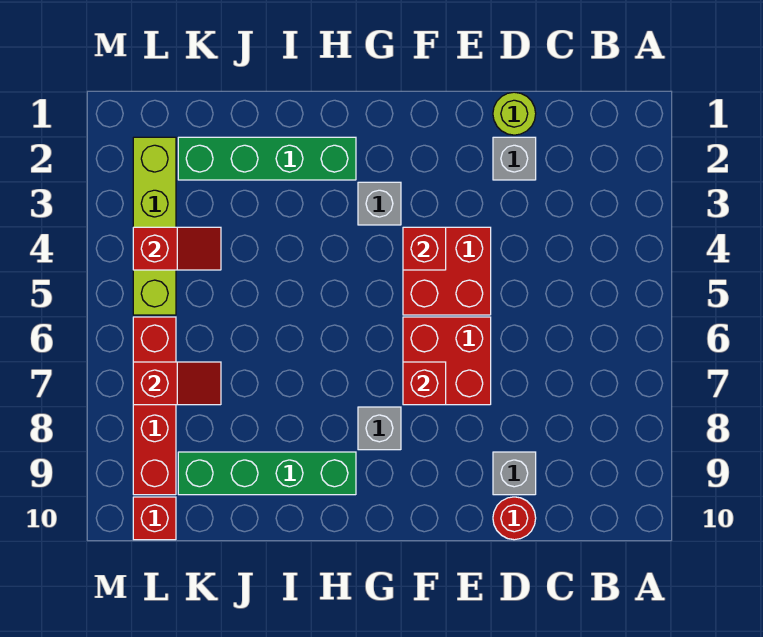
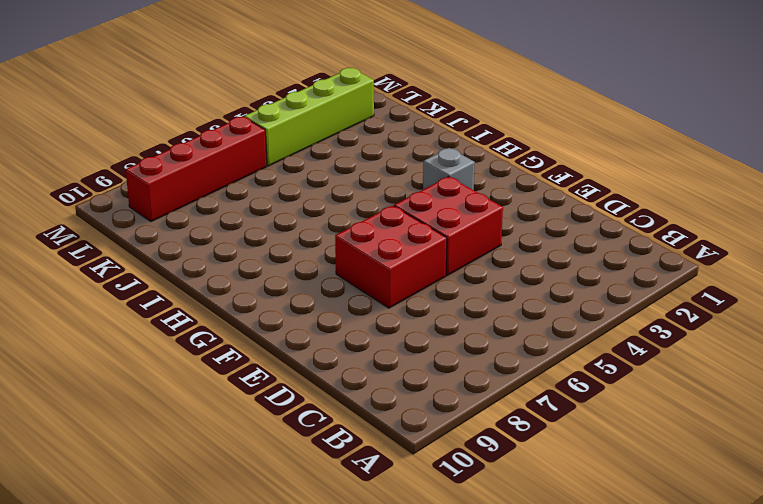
none -> lime round brick D1 level 1
none -> grey brick D2 level 1
none -> grey brick D9 level 1

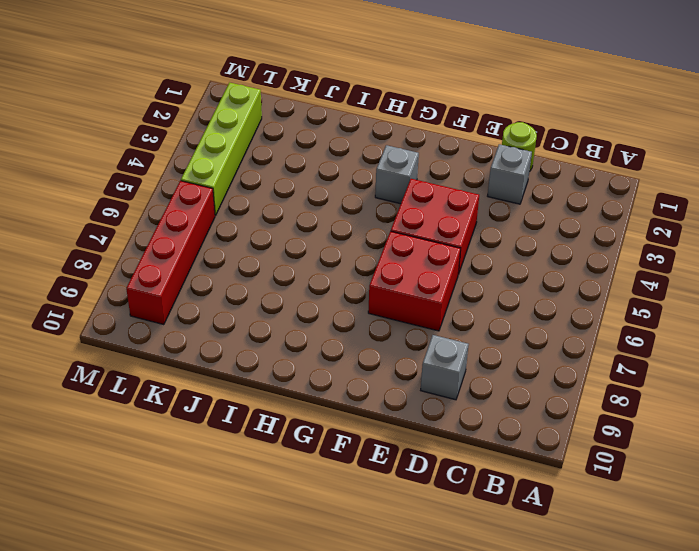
none -> red round brick D10 level 1
none -> grey brick G8 level 1
none -> green brick H2:K2 level 1

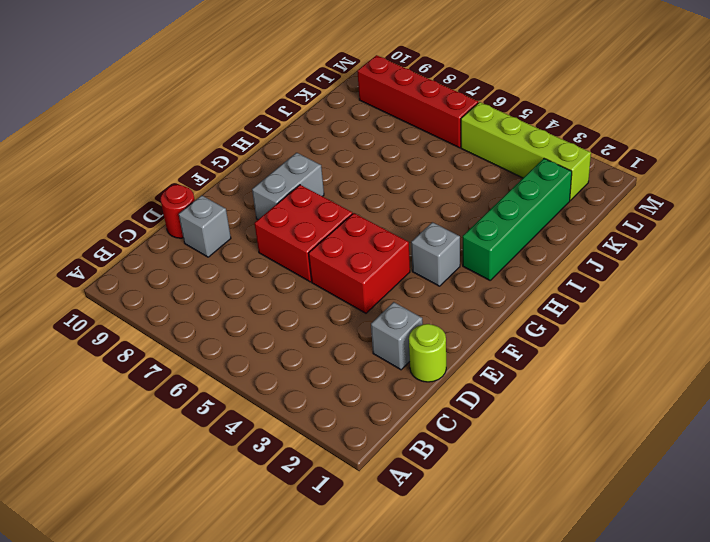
grey brick F8:G8 level 1 -> grey brick G8 level 1
none -> green brick H9:K9 level 1
none -> red brick L10 level 1
none -> red brick F4 level 2

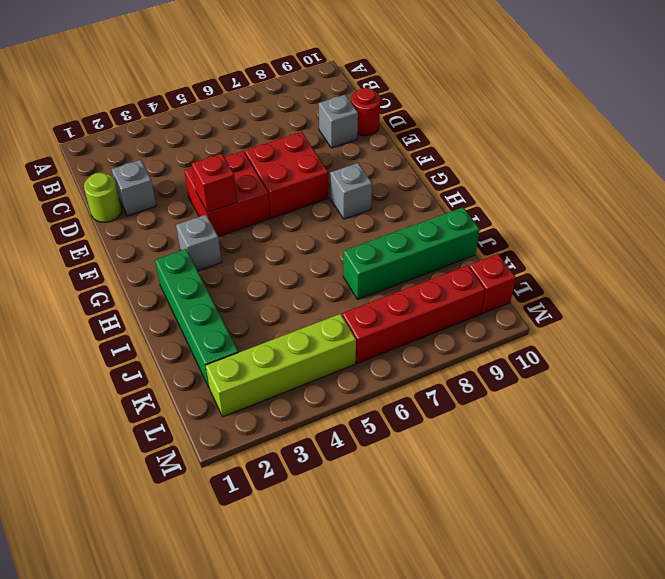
green brick J7:J10 level 1 -> green brick H9:K9 level 1
none -> red brick F7 level 2
none -> red slope K4:L4 level 2 top L
none -> red slope K7:L7 level 2 top L

